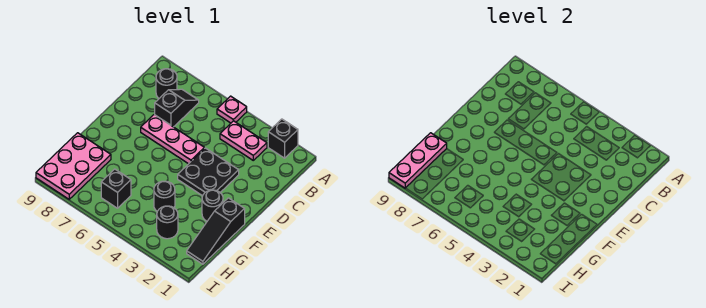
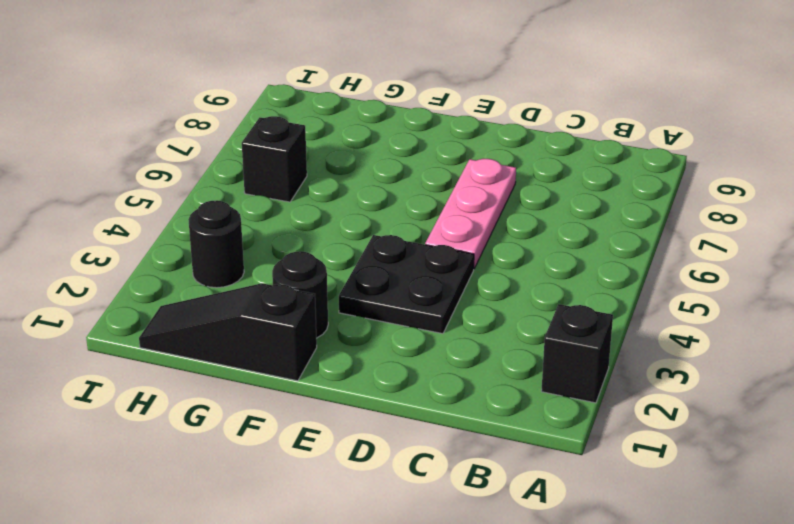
none -> pink plate A5 level 1
none -> pink plate B3:B4 level 1
none -> black slope B7:C7 level 1 top C

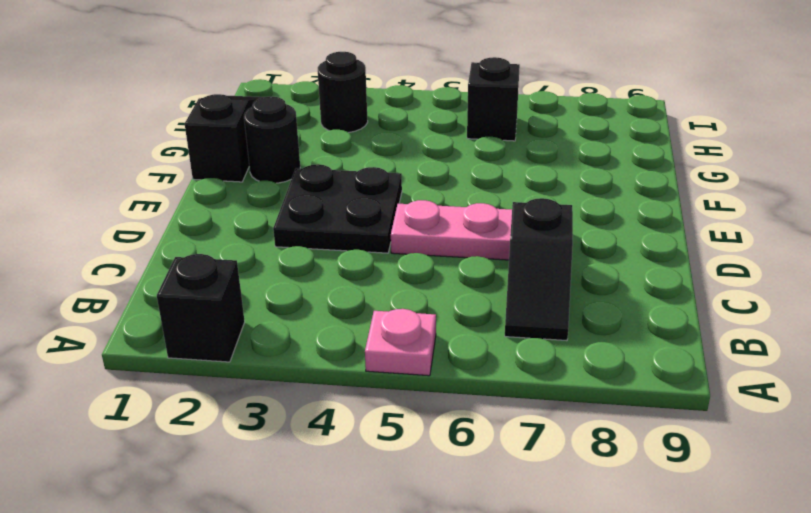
none -> pink plate B3:B4 level 1
none -> black round brick B8 level 1
none -> black round brick G4 level 1

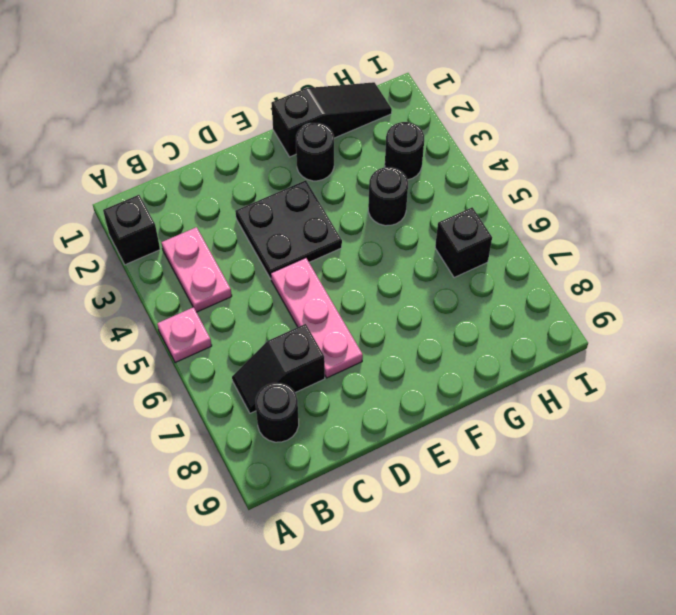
none -> pink plate G8:I9 level 1
none -> pink plate G9:I9 level 2

